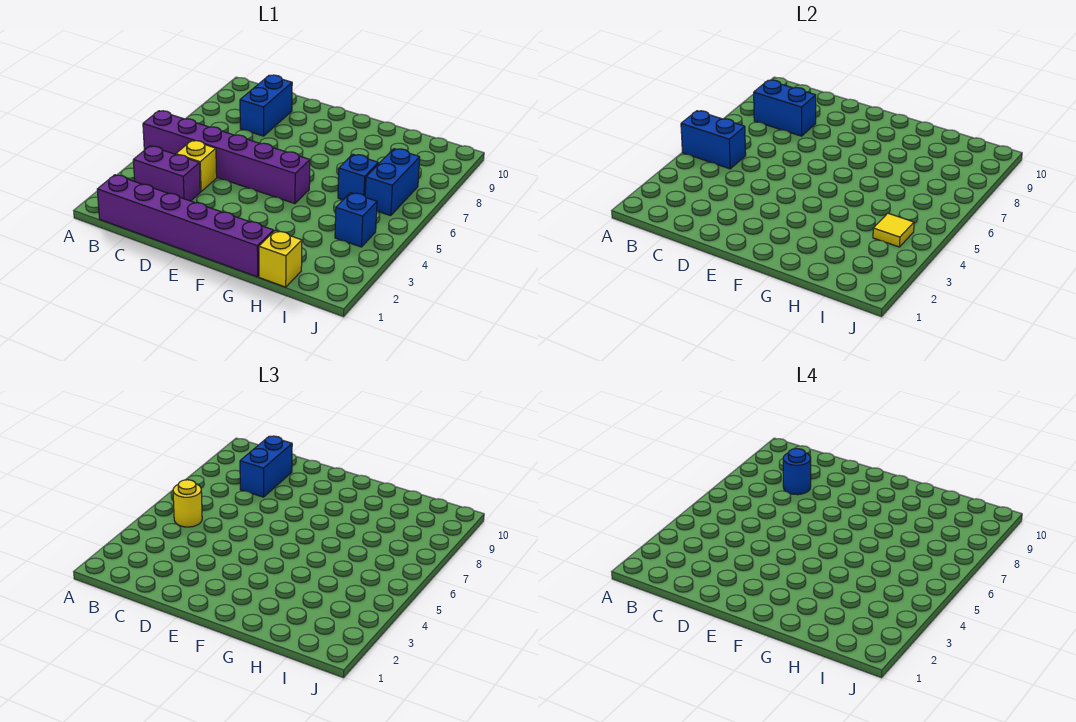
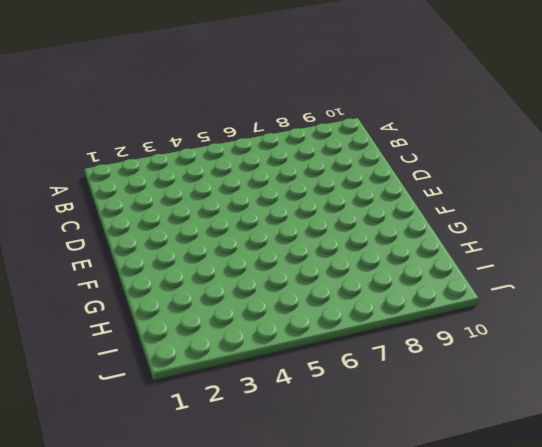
none -> purple brick A5:F5 level 1
none -> purple brick B1:G1 level 1
none -> purple brick B3:C3 level 1

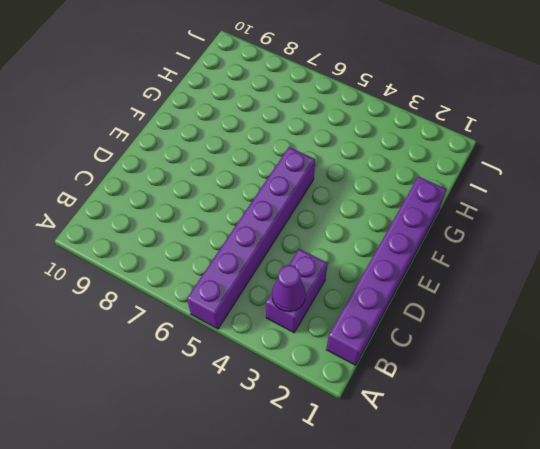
purple cone B3 level 2 -> none
none -> yellow brick C4 level 1
none -> blue brick C8:C9 level 1
none -> yellow brick H1 level 1

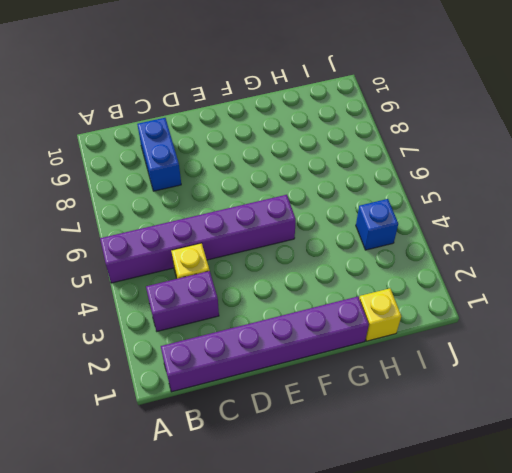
none -> blue brick H6 level 1
none -> blue brick I6:I7 level 1
none -> blue brick A5:B5 level 2

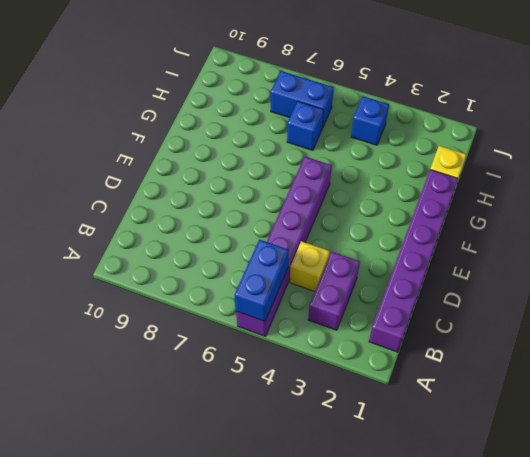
none -> blue brick C8:C9 level 1
none -> blue brick B8:C8 level 2
none -> yellow tile I4 level 2

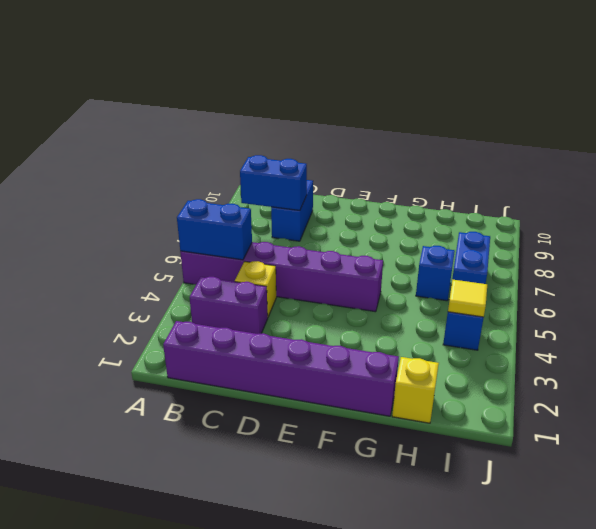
none -> yellow round brick B5 level 3
none -> blue brick C8:C9 level 3
none -> blue round brick C8 level 4

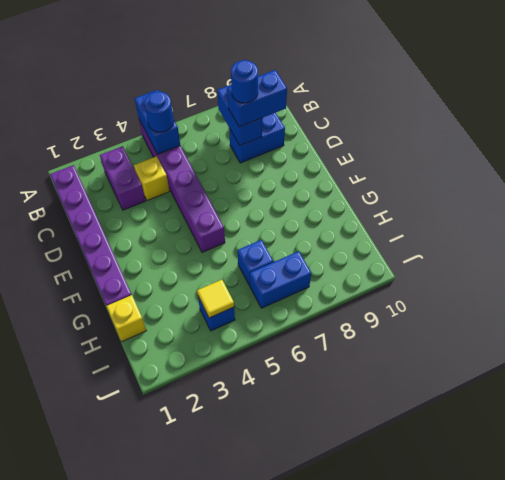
blue round brick B5 level 3 -> yellow round brick B5 level 3

